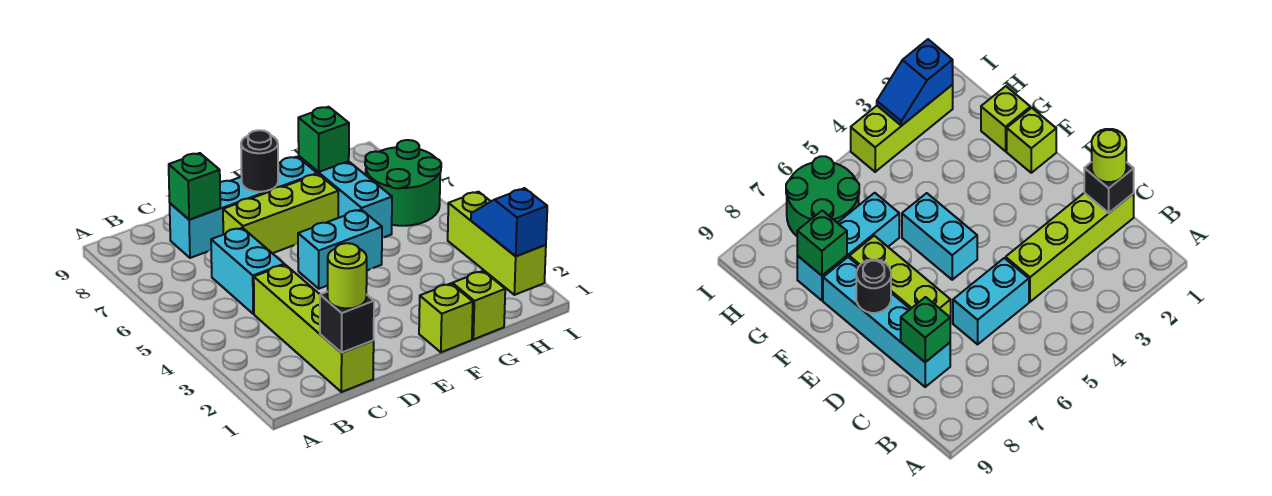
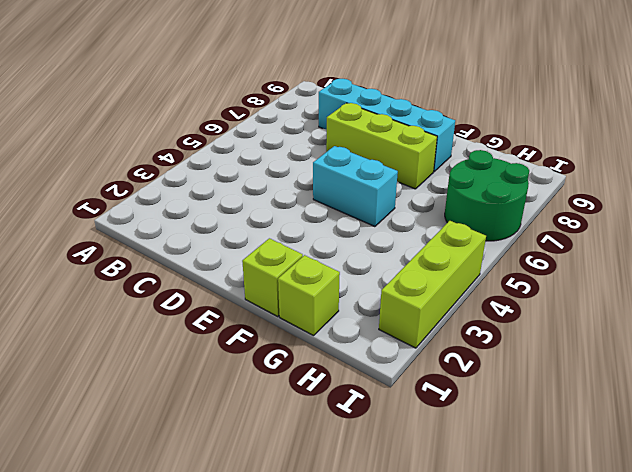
none -> lime brick C1:C4 level 1
none -> cyan brick C5:C6 level 1
none -> cyan brick G6:G8 level 1

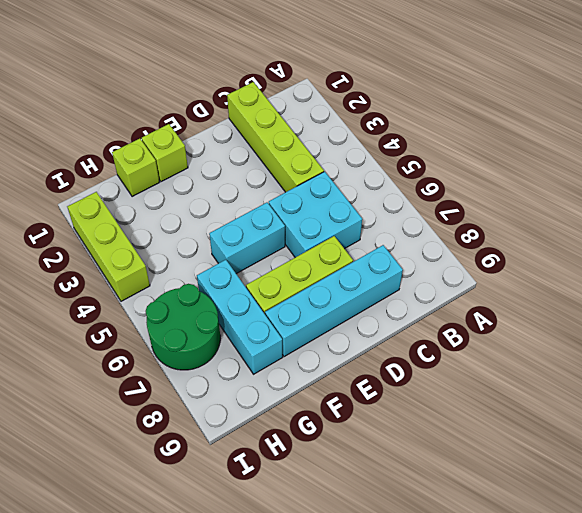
cyan brick C5:D6 level 1 -> cyan brick C5:C6 level 1
none -> black brick C1 level 2
none -> green brick C8 level 2
none -> black round brick E8 level 2

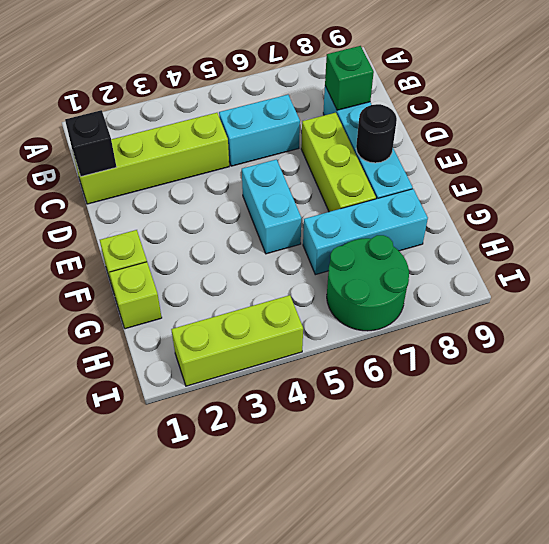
none -> green brick G8 level 2
none -> blue slope I2:I3 level 2 top 2
none -> lime round brick C1 level 3

